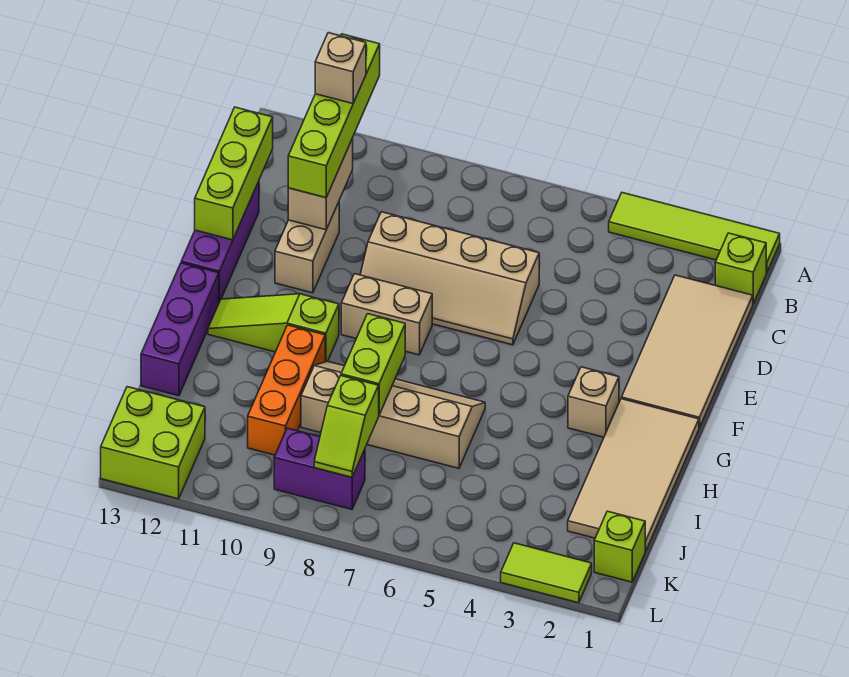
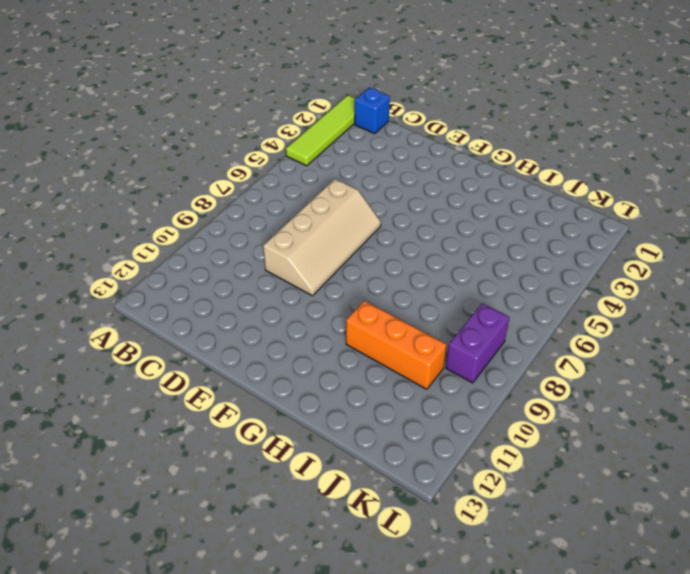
blue brick B1 level 1 -> lime brick B1 level 1
none -> tan tile C1:F2 level 1
none -> tan brick D11:E11 level 1
none -> purple brick D13:F13 level 1

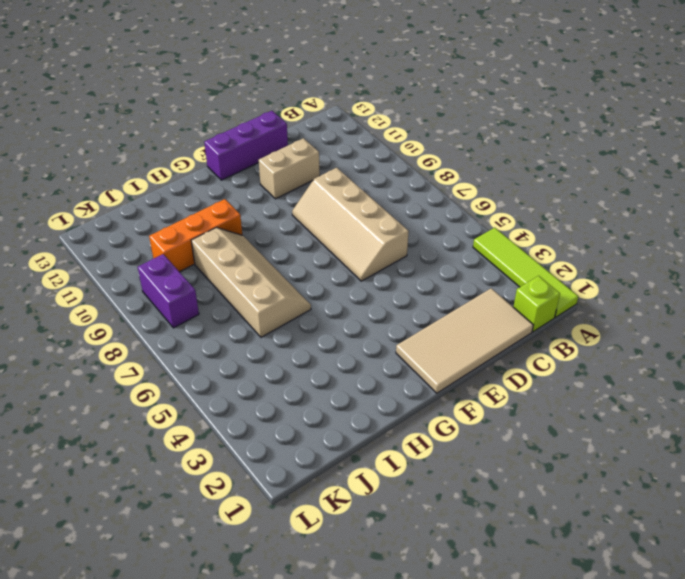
none -> tan brick F8:F9 level 1
none -> tan tile G1:J2 level 1
none -> tan brick G3 level 1

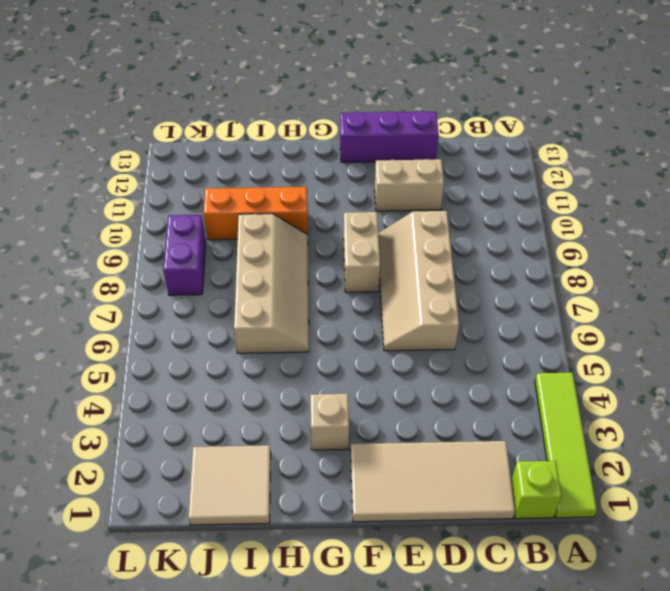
tan tile I1:J2 level 1 -> tan tile G1:J2 level 1
none -> lime slope G10:G12 level 1 top 10
none -> purple brick G13:I13 level 1
none -> lime brick K1 level 1

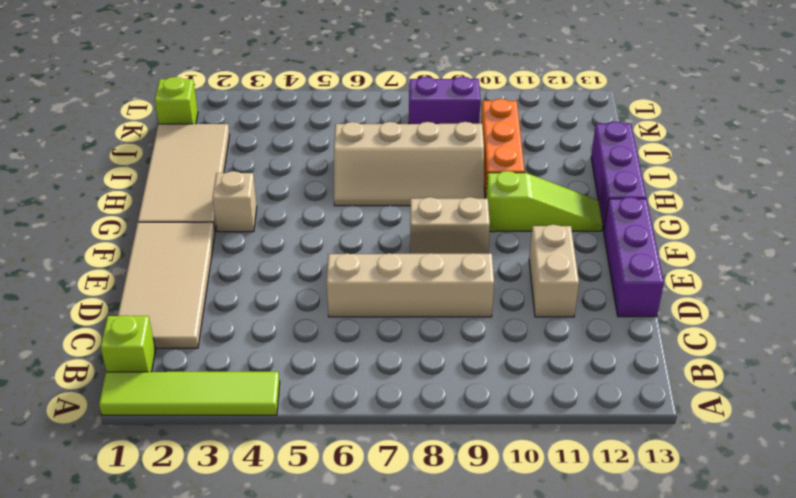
none -> lime brick K12:L13 level 1
none -> lime tile L2:L3 level 1
none -> tan brick C11:D11 level 2

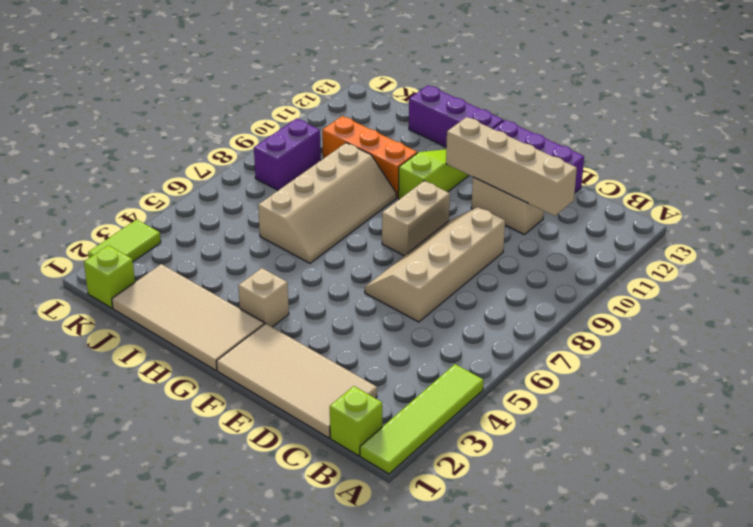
tan brick C11:F11 level 2 -> tan brick C11:D11 level 2
none -> lime brick K12:L13 level 1
none -> lime brick C13:E13 level 2
none -> lime brick H8:I8 level 2

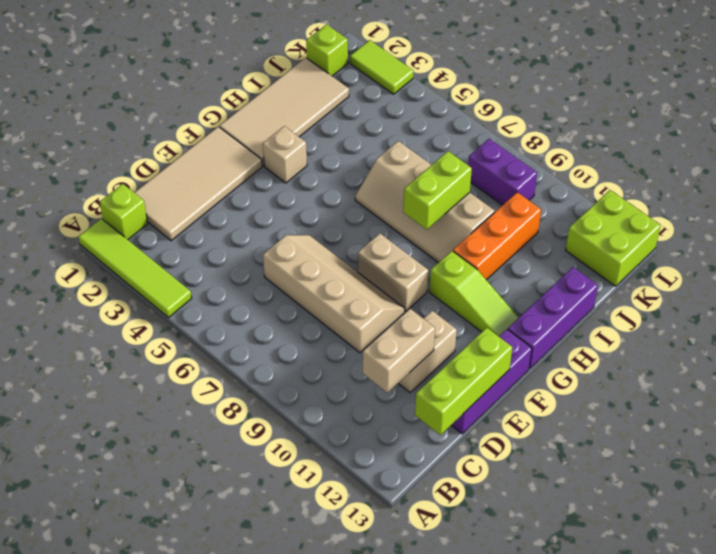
none -> lime slope J8:K8 level 2 top J
none -> lime brick A11:D11 level 3
none -> tan brick B11 level 4

